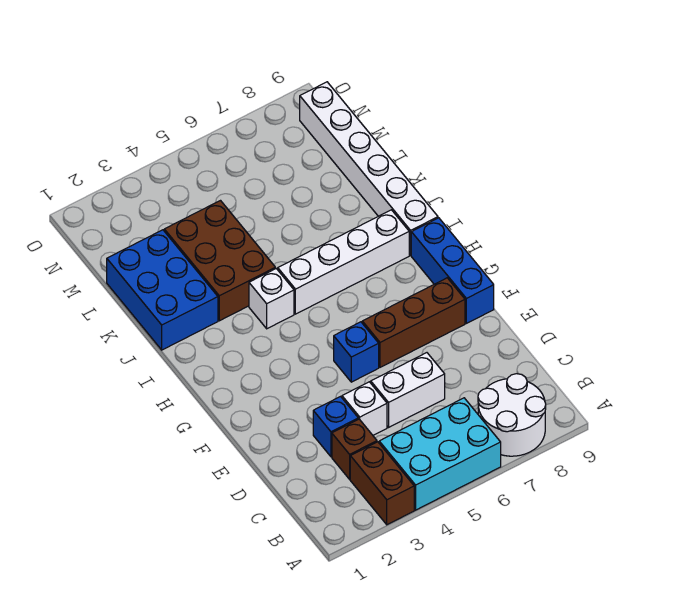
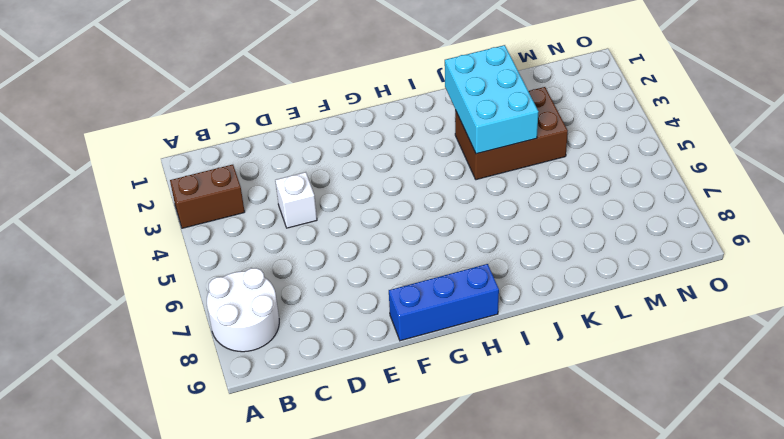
cyan brick J2:K4 level 2 -> cyan brick A4:B6 level 1
none -> brown brick C3 level 1
none -> blue brick D3 level 1
none -> white brick D5:D6 level 1

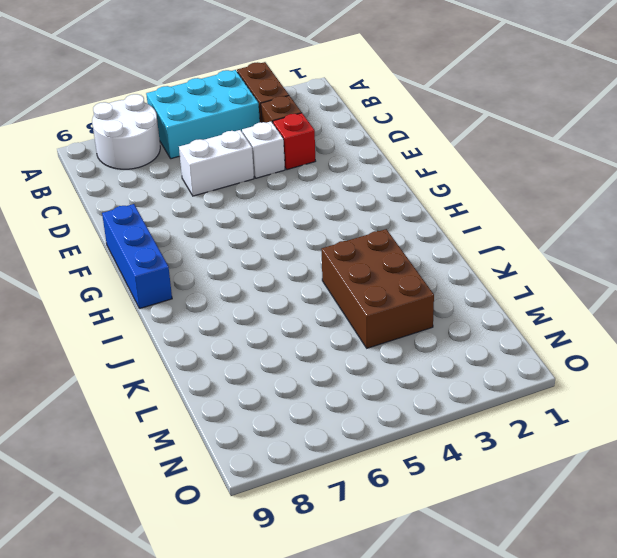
red brick D3 level 1 -> blue brick D3 level 1
none -> blue brick F5 level 1
none -> brown brick F6:F8 level 1
none -> white brick I4 level 1

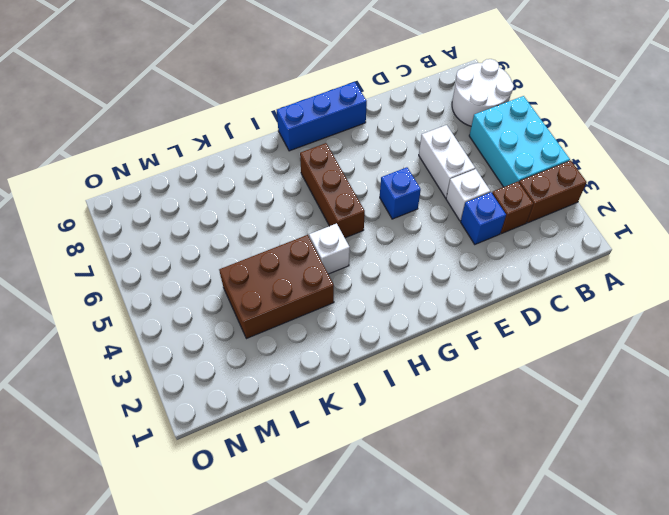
brown brick H5:H7 level 1 -> brown brick F6:F8 level 1
none -> white brick I5:I8 level 1
none -> white brick I9:N9 level 1
none -> blue brick J1:L2 level 1

